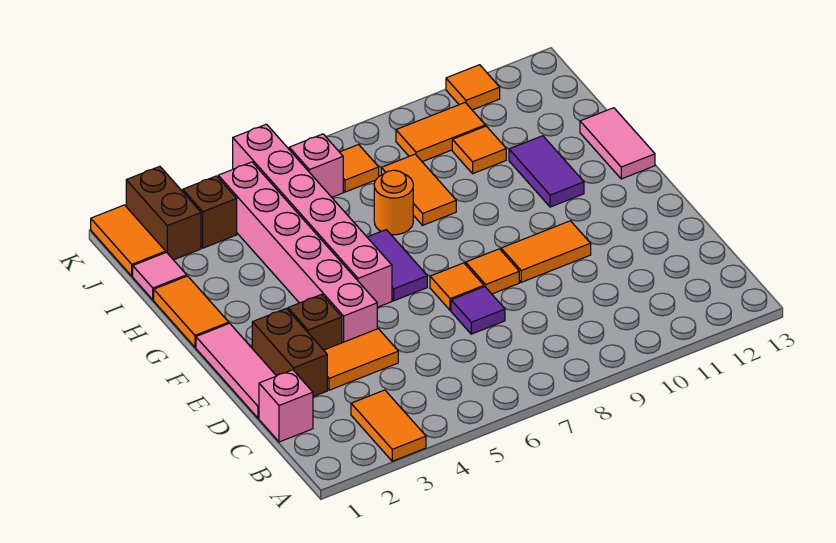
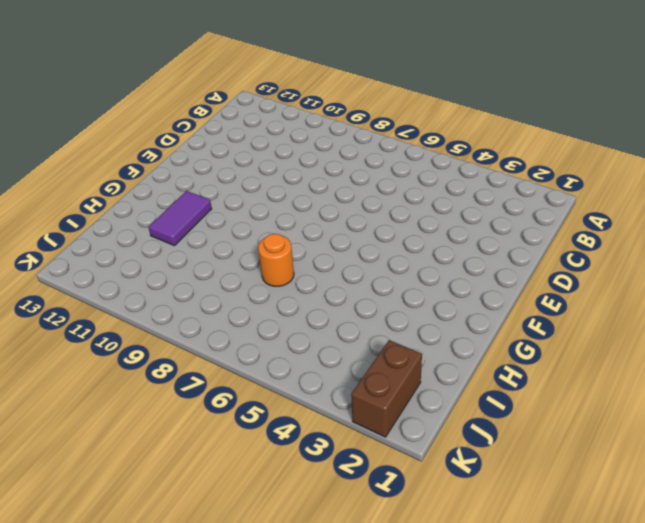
none -> orange tile A3:B3 level 1
none -> pink brick C1 level 1
none -> pink tile D1:F1 level 1

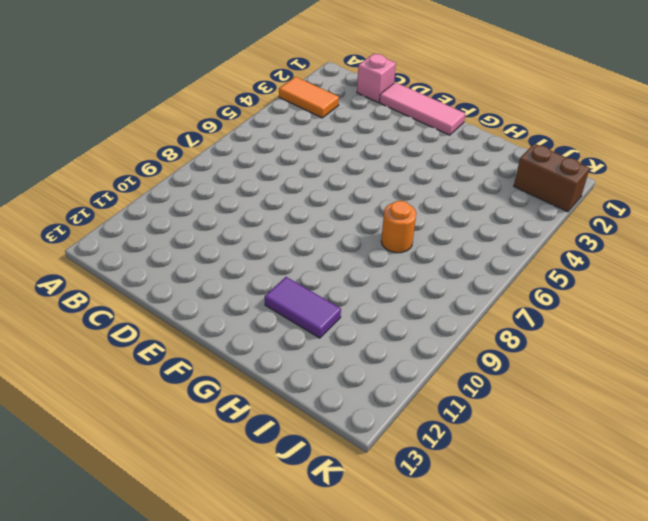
none -> brown brick D2:E2 level 1
none -> orange tile D3:D4 level 1
none -> purple tile D7 level 1

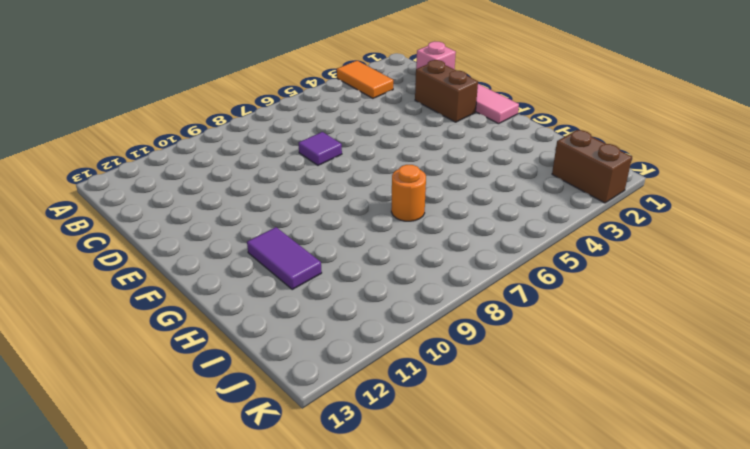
none -> orange tile D3:D4 level 1
none -> brown brick E3 level 1
none -> pink brick E4:J4 level 1

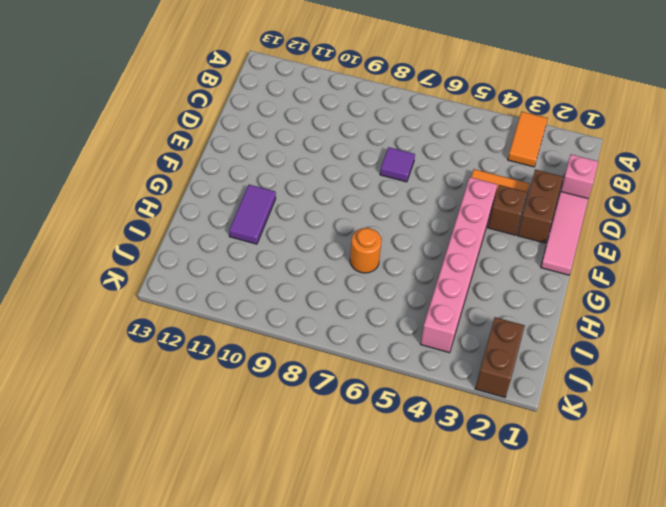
none -> orange tile E7 level 1
none -> orange tile E8 level 1
none -> orange tile E9:E10 level 1

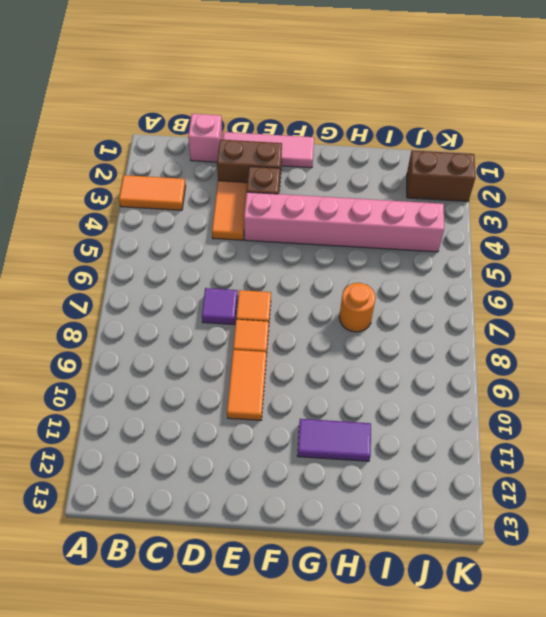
none -> pink brick F5:K5 level 1
none -> purple tile F6:G6 level 1
none -> orange tile G1:H1 level 1

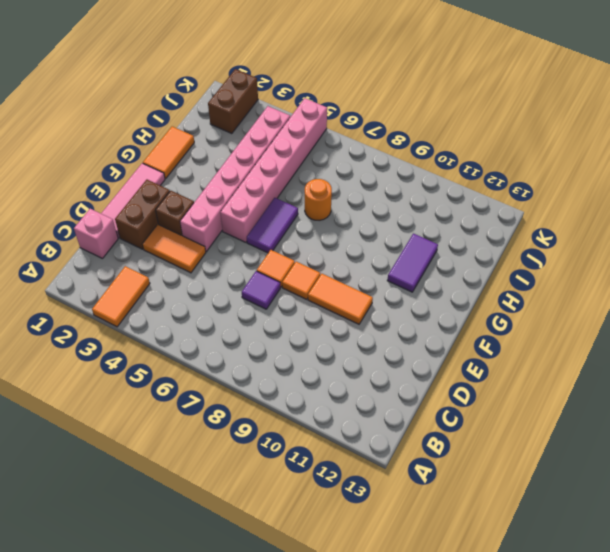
none -> pink tile G13:H13 level 1
none -> orange tile H8:I8 level 1
none -> pink tile I1 level 1

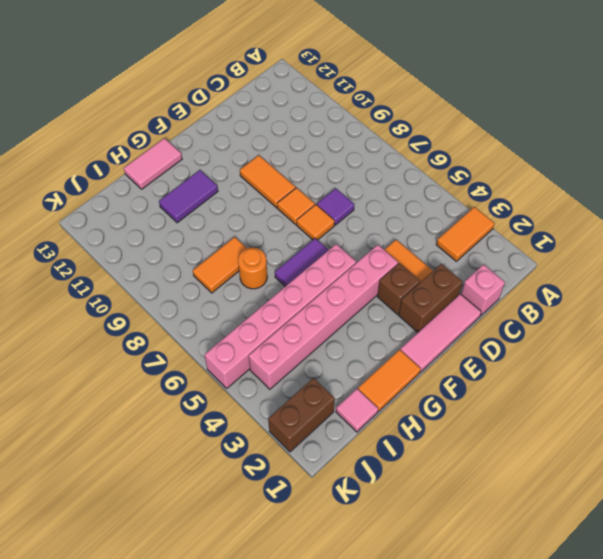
none -> orange tile I10 level 1
none -> orange tile J1:K1 level 1
none -> brown brick J3 level 1

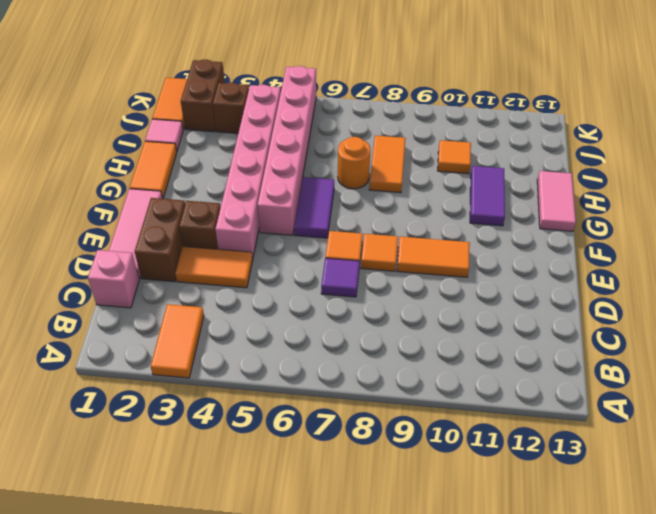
none -> pink brick J6 level 1
none -> orange tile J7 level 1
none -> orange tile J9:J10 level 1

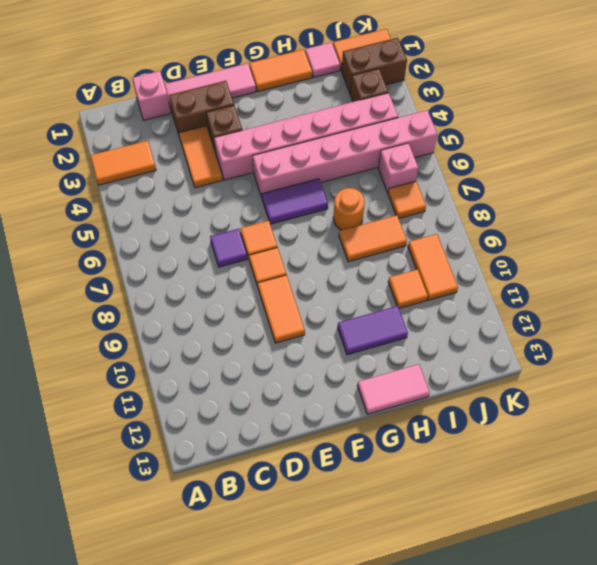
none -> orange tile K11 level 1

